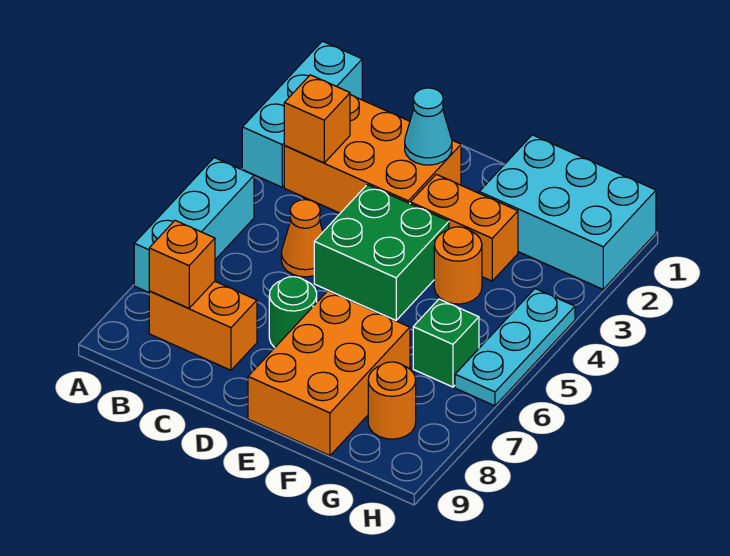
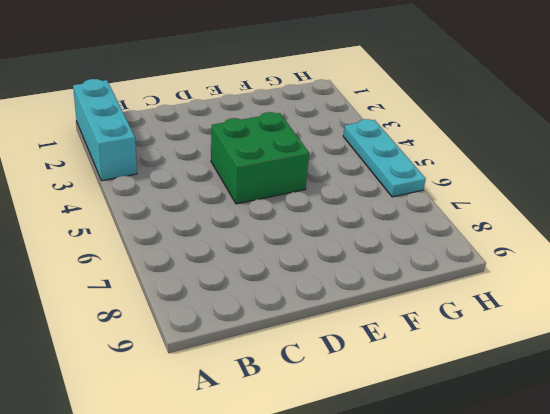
none -> cyan brick A5:A7 level 1
none -> orange brick B2:D3 level 1
none -> orange brick B8:C8 level 1

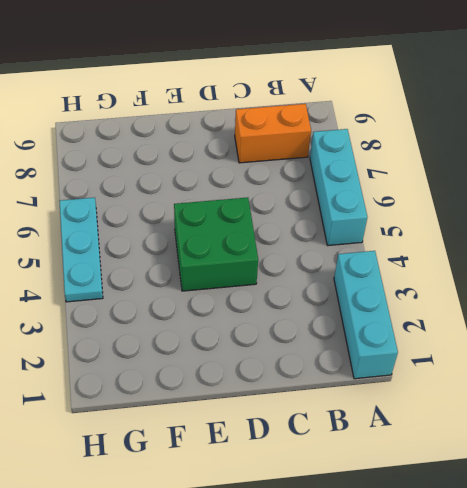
none -> orange brick B2:D3 level 1
none -> orange cone C5 level 1
none -> green round brick D7 level 1

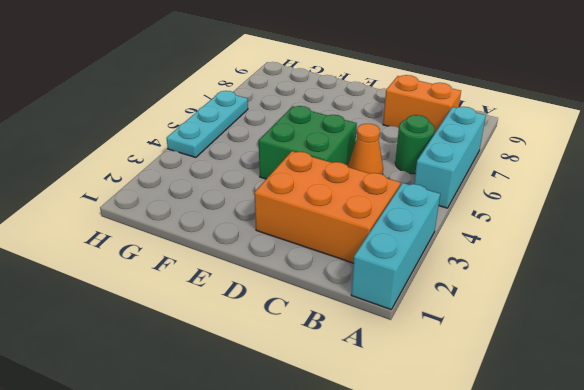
green round brick B6 level 1 -> green round brick D7 level 1
none -> orange brick E3:F3 level 1
none -> orange brick E7:F9 level 1
none -> cyan brick F1:H2 level 1

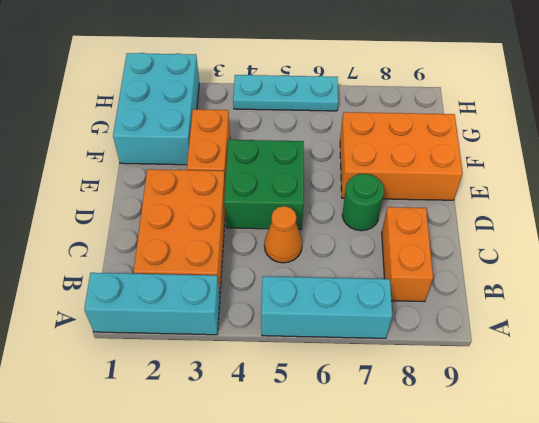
none -> orange round brick F4 level 1
none -> green brick G6 level 1
none -> orange round brick G8 level 1

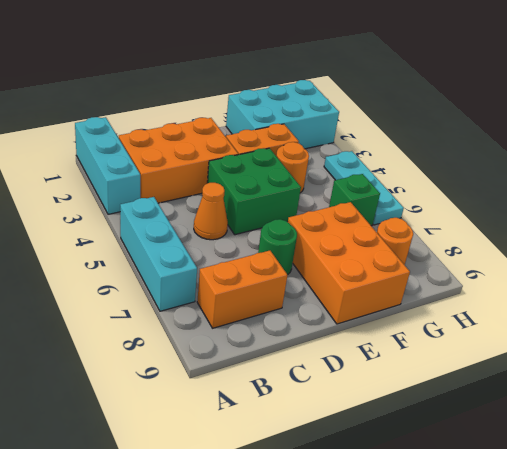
none -> orange brick B3 level 2
none -> orange brick B8 level 2
none -> cyan cone D2 level 2

